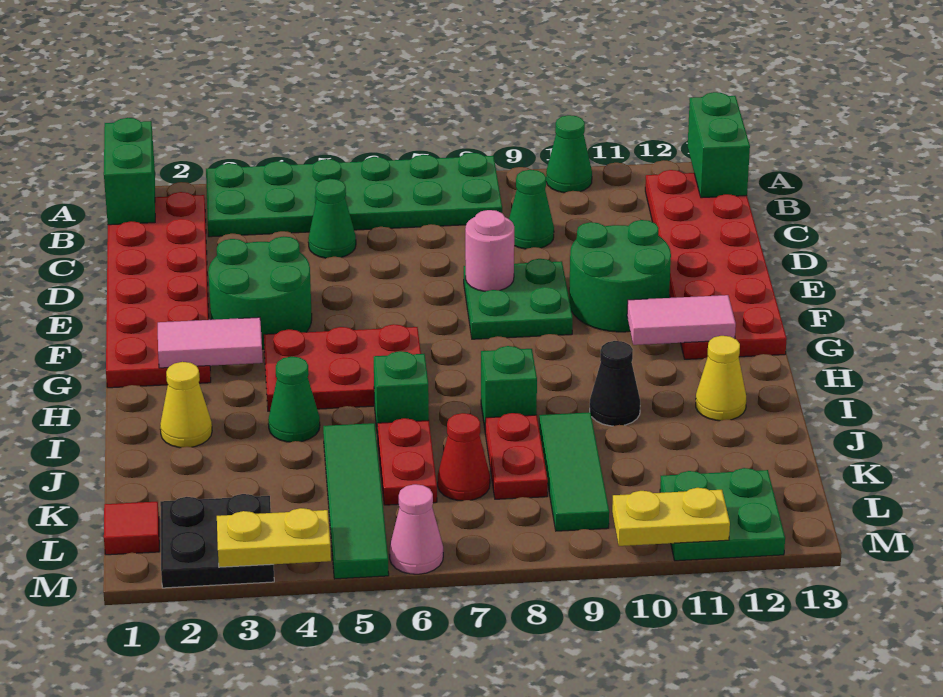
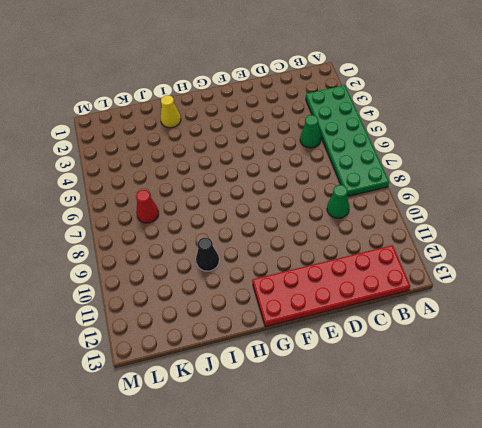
none -> green cone A10 level 1
none -> red plate B1:G2 level 1
none -> green round brick E3:F4 level 1
none -> green plate E8:F9 level 1

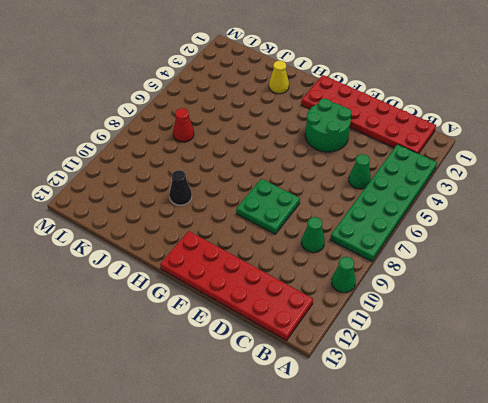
none -> green round brick E10:F11 level 1
none -> red plate G4:H6 level 1
none -> green cone I4 level 1
none -> green brick I6 level 1

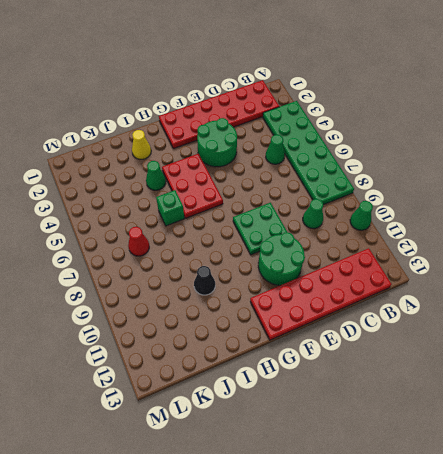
none -> green brick I8 level 1
none -> yellow cone I12 level 1
none -> green tile J5:M5 level 1
none -> red plate J6:K6 level 1

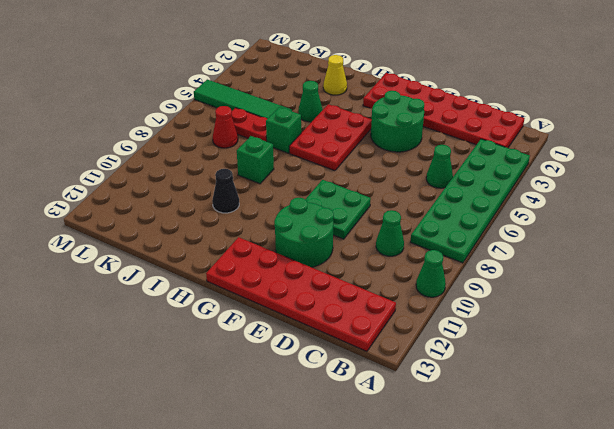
none -> yellow cone I12 level 1
none -> red plate J8:K8 level 1
none -> green tile J9:L9 level 1
none -> red tile L1 level 1

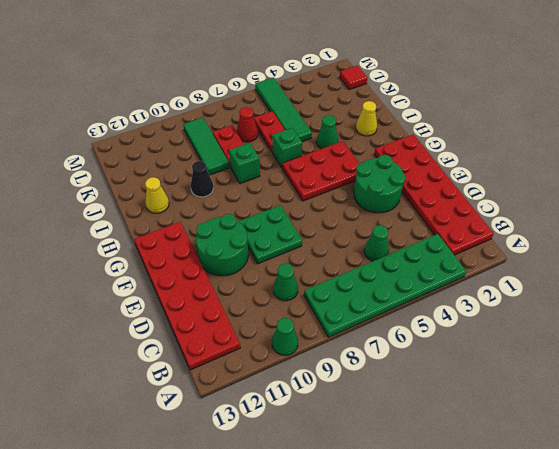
none -> black plate L2:M3 level 1
none -> green plate L11:M12 level 1
none -> pink cone M6 level 1
none -> green brick A1:B1 level 2

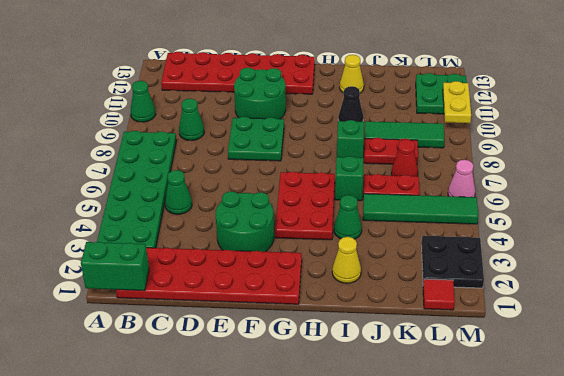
none -> green brick A13:B13 level 2
none -> pink round brick E8 level 2
none -> pink tile G2:G3 level 2
none -> pink tile G11:G12 level 2

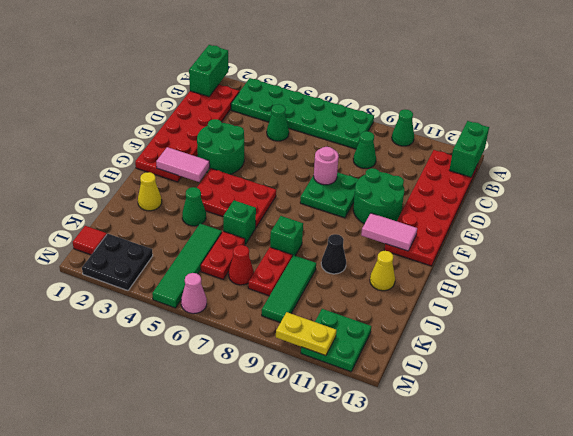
none -> yellow plate M3:M4 level 2

